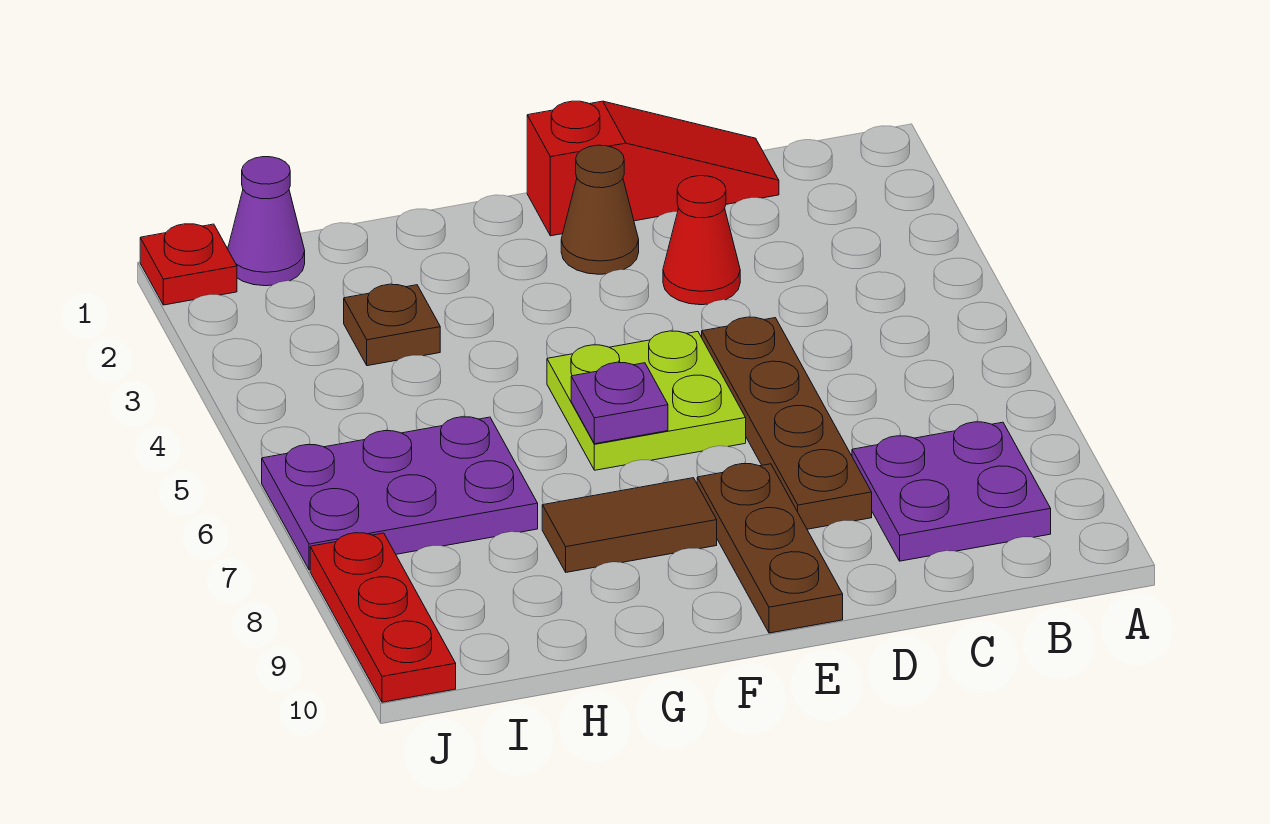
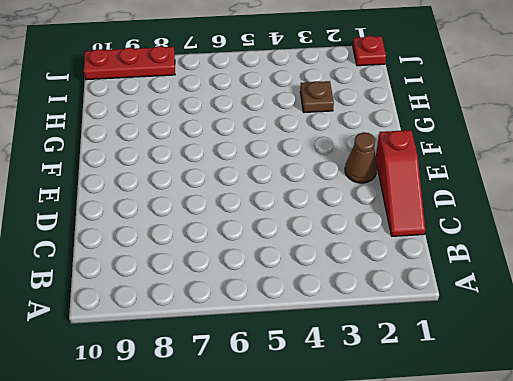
none -> purple plate B8:C9 level 1
none -> red cone D3 level 1
none -> brown plate D5:D8 level 1

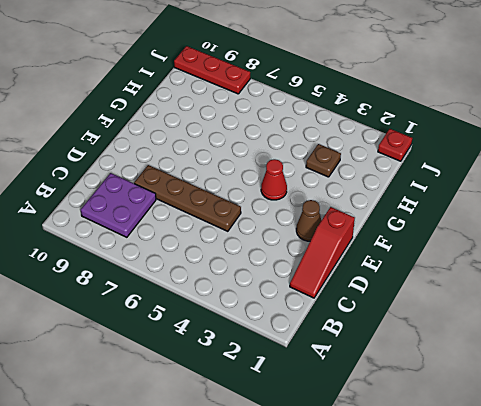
red cone F4 level 1 -> red cone D3 level 1
none -> lime plate E5:F6 level 1
none -> brown plate E8:E10 level 1
none -> brown tile F8:G8 level 1

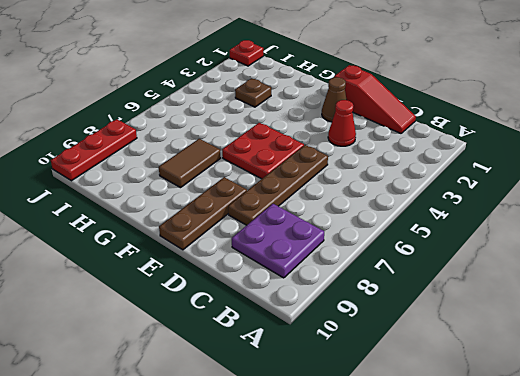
red plate E5:F6 level 1 -> lime plate E5:F6 level 1
brown tile G7:G8 level 1 -> brown tile F8:G8 level 1
none -> purple plate H6:J7 level 1
none -> purple cone I1 level 1
none -> purple plate F6 level 2

